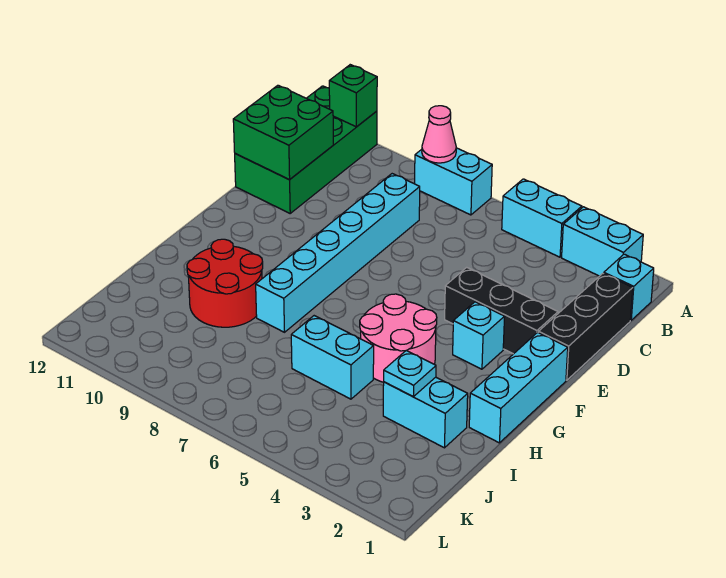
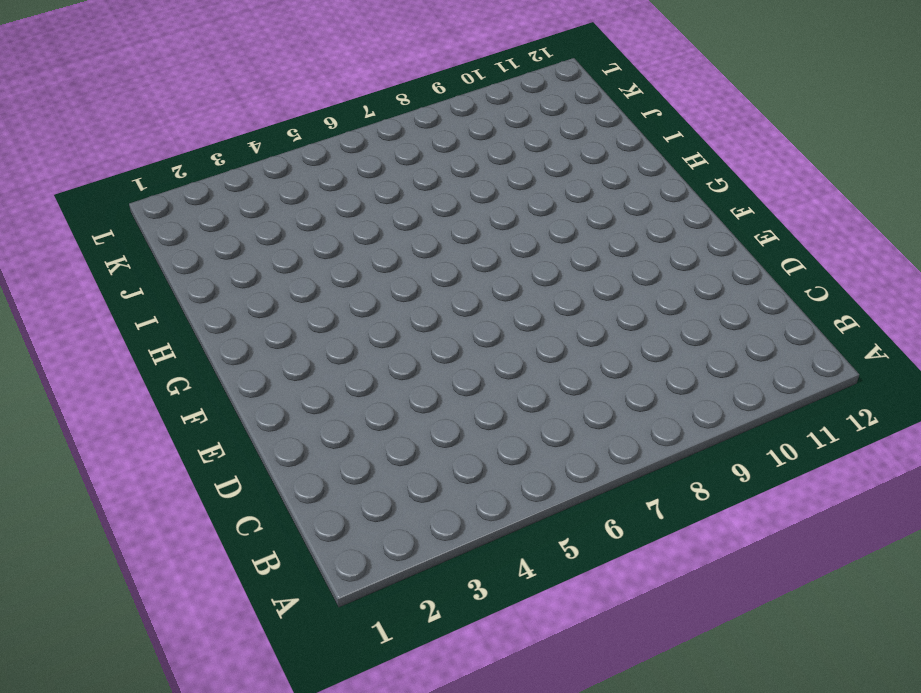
none -> cyan brick A2:A3 level 1
none -> cyan brick A4:A5 level 1
none -> cyan brick A7:A8 level 1

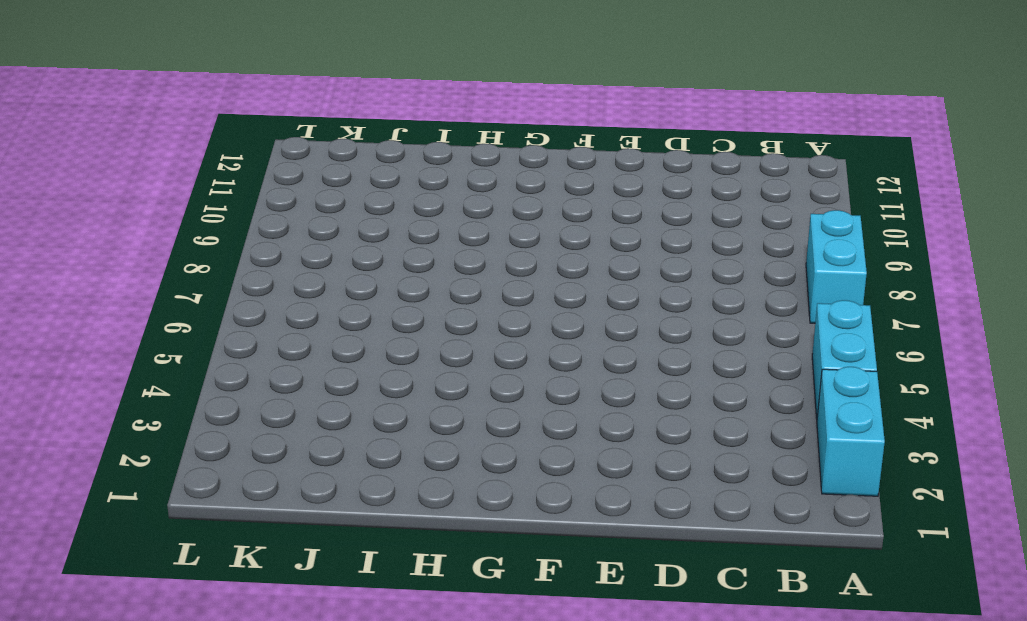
none -> green brick A11:D12 level 1
none -> cyan brick B1 level 1
none -> black brick C1:E1 level 1

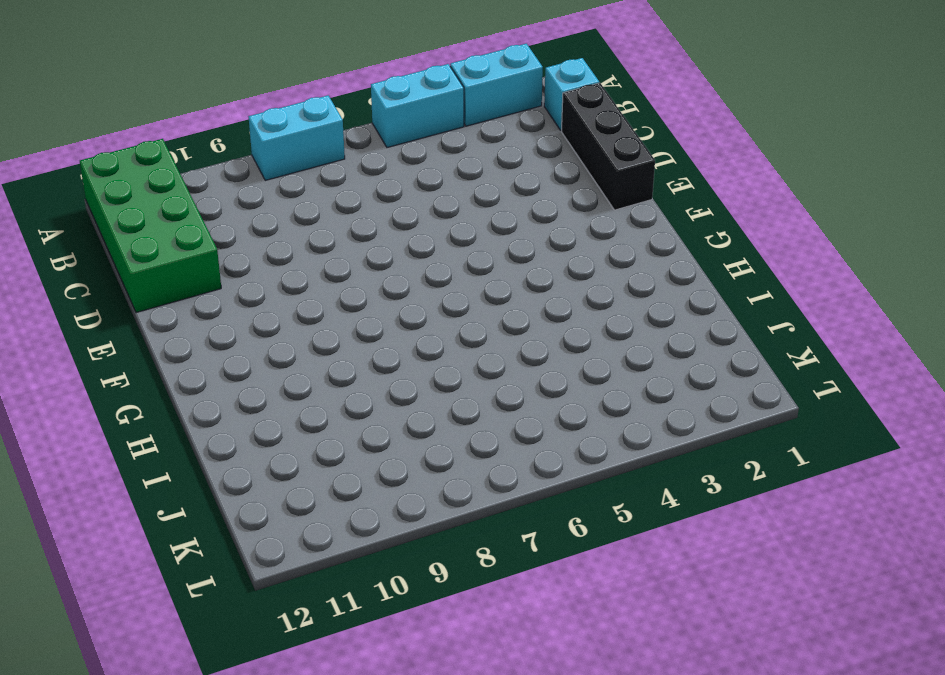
none -> cyan brick C8:H8 level 1
none -> black brick E2:E4 level 1
none -> cyan brick F1:H1 level 1

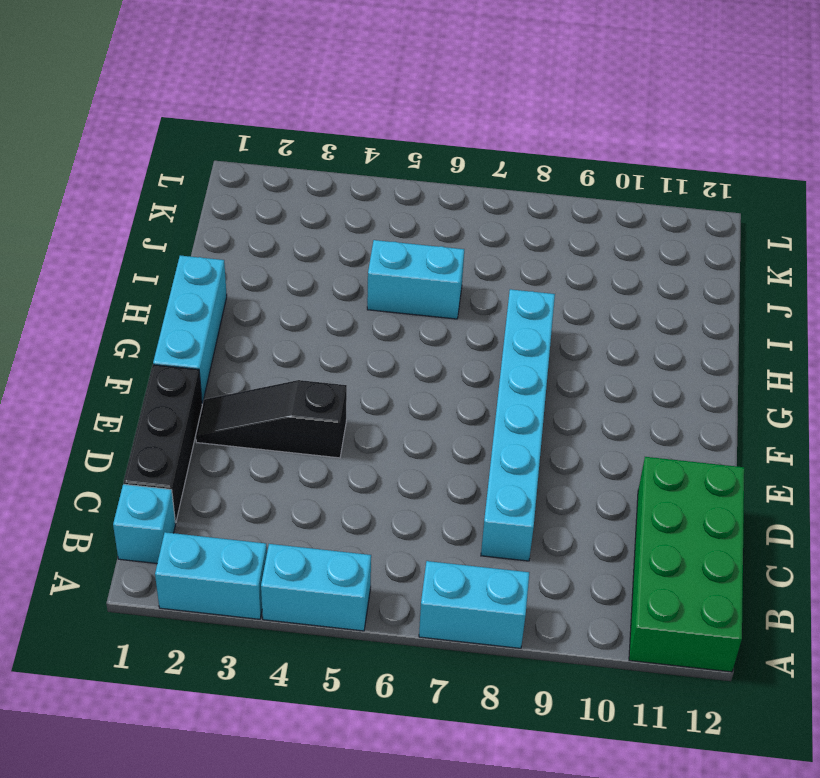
black slope E2:E4 level 1 top 4 -> black brick E2:E4 level 1
none -> cyan brick F3 level 1
none -> pink round brick G4:H5 level 1
none -> red round brick H9:I10 level 1

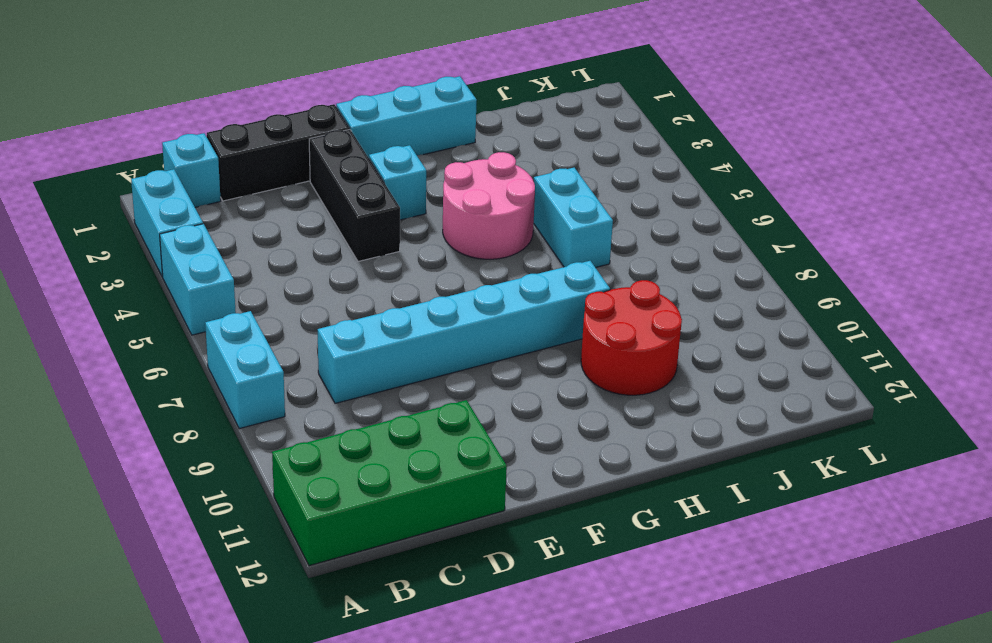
none -> cyan brick I2:I3 level 1
none -> pink cone A8 level 2
none -> green brick A11 level 2

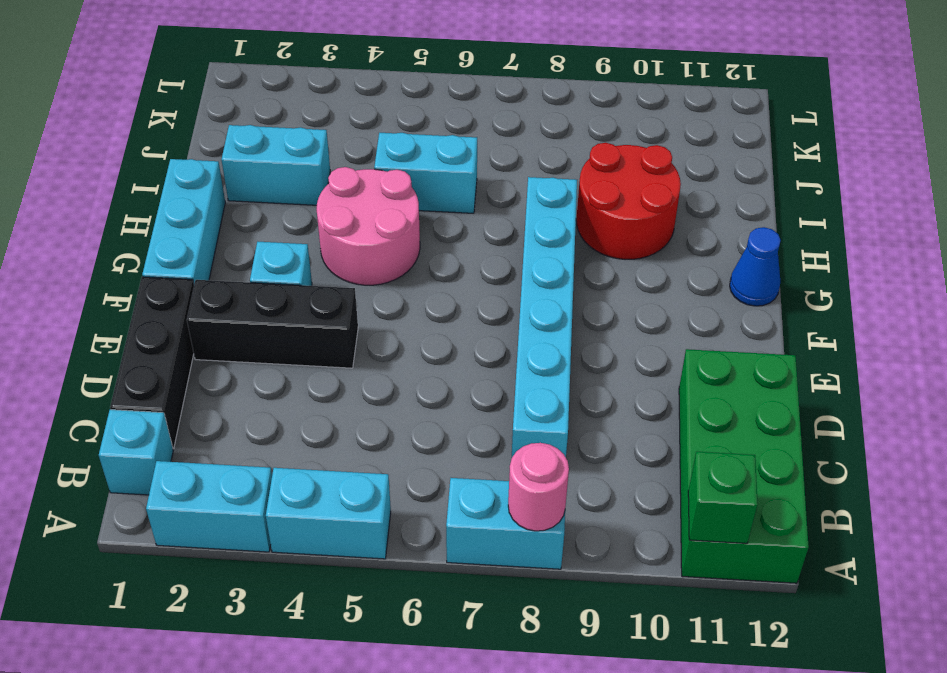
pink round brick A8 level 2 -> pink cone A8 level 2
blue cone G12 level 1 -> none
none -> green brick C11:D12 level 2
none -> cyan plate I3 level 2

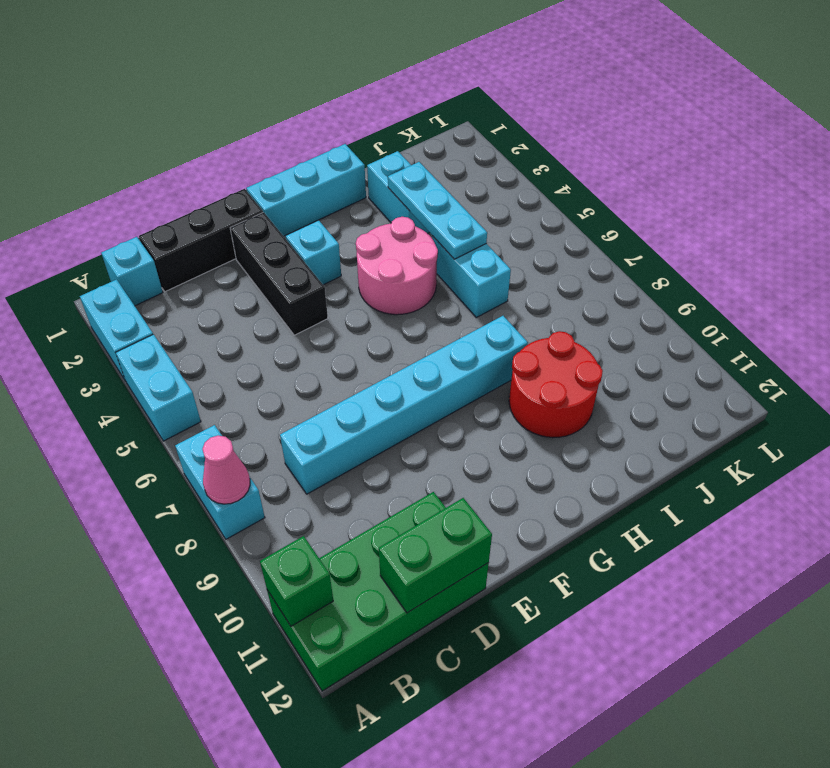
green brick C12:D12 level 2 -> green brick C11:D12 level 2
cyan plate I3:I5 level 2 -> cyan plate I3 level 2

